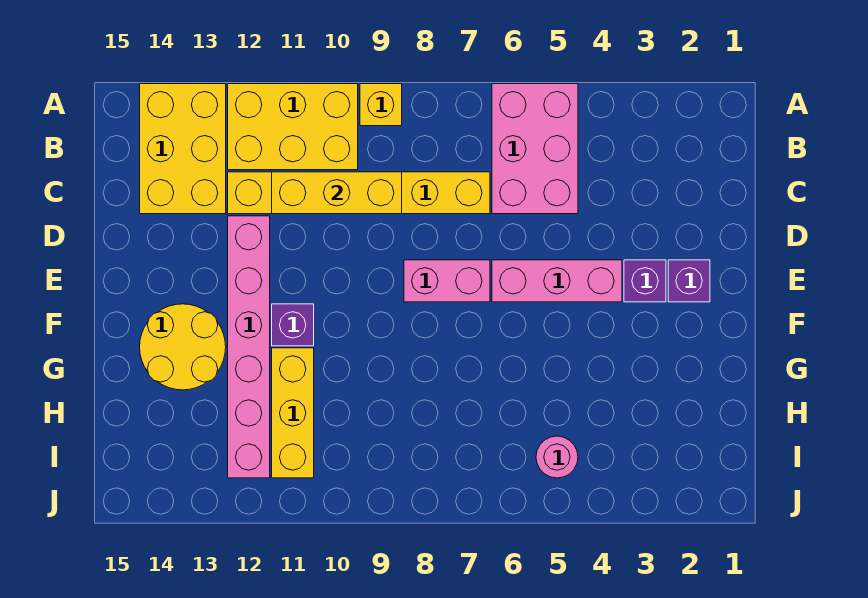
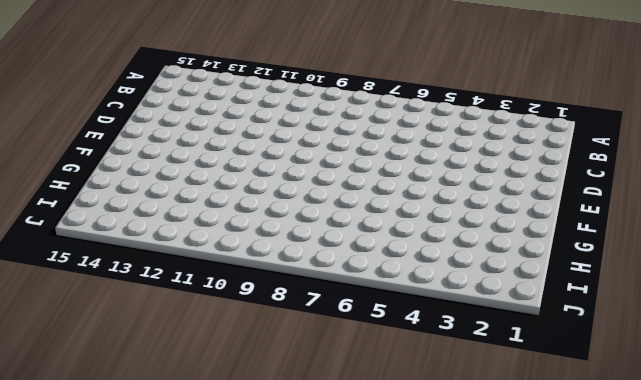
none -> pink brick A5:C6 level 1
none -> yellow brick A9 level 1
none -> yellow brick A10:B12 level 1

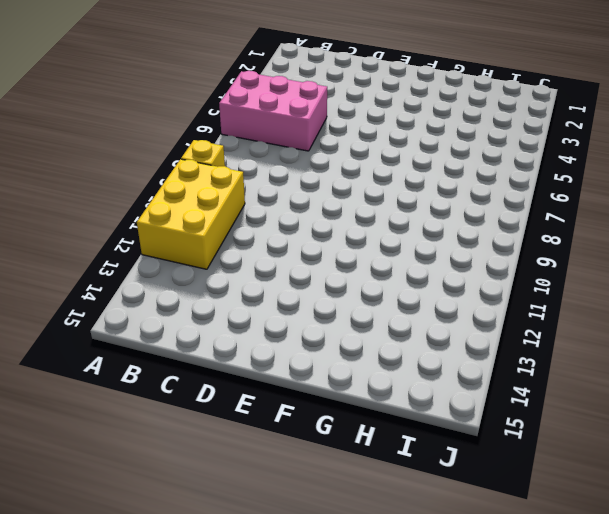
none -> yellow brick A13:C14 level 1
none -> yellow brick C7:C12 level 1
none -> pink brick D12:I12 level 1

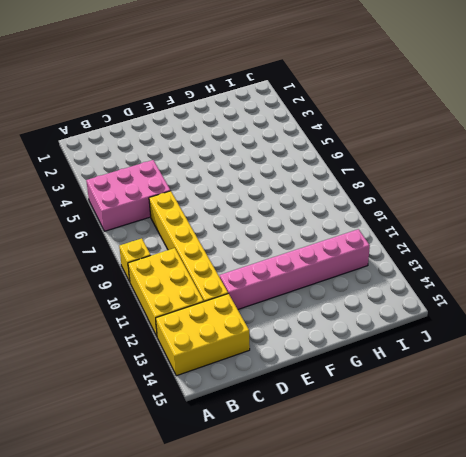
none -> purple brick E2 level 1
none -> purple brick E3 level 1
none -> pink brick E4:E6 level 1

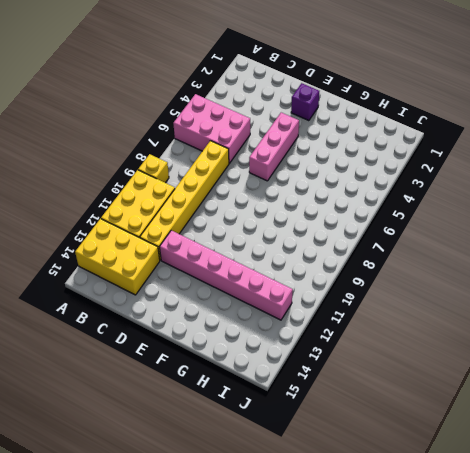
none -> purple brick E3 level 1
none -> pink brick E7:E8 level 1
none -> purple brick F11 level 1

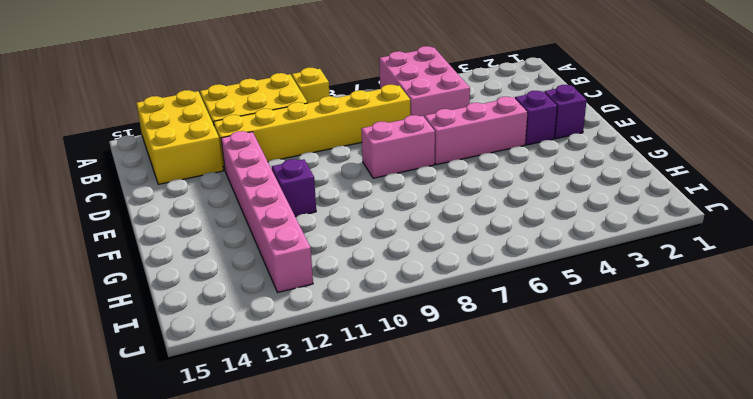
none -> yellow round brick F13:G14 level 1
none -> yellow brick G11:I11 level 1
none -> pink round brick I5 level 1

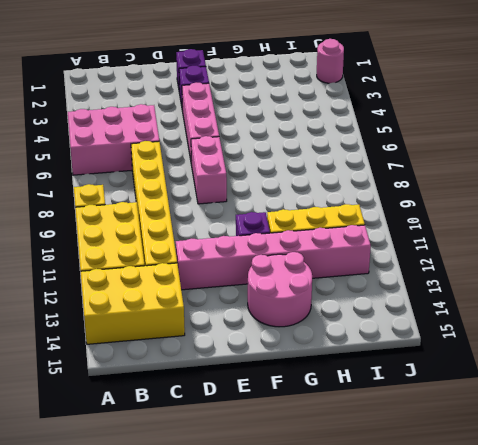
pink round brick F13:G14 level 1 -> yellow round brick F13:G14 level 1
pink round brick J2 level 1 -> pink round brick I5 level 1
none -> yellow brick C9:C11 level 2

